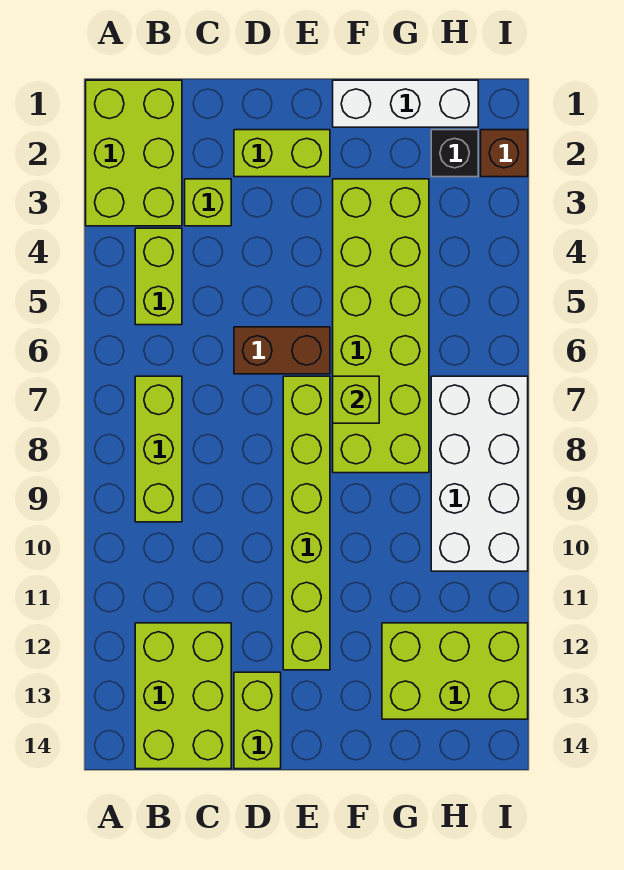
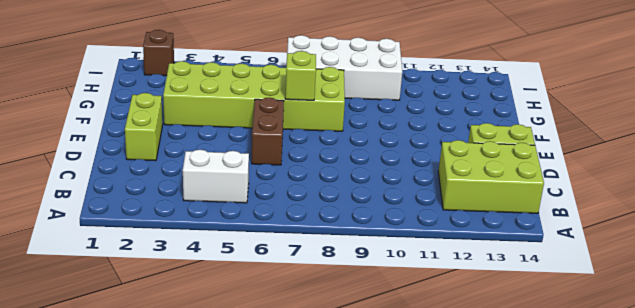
white brick B4:B5 level 1 -> lime brick B4:B5 level 1
none -> lime brick A1:B3 level 1
none -> lime brick B7:B9 level 1
none -> lime brick C3 level 1

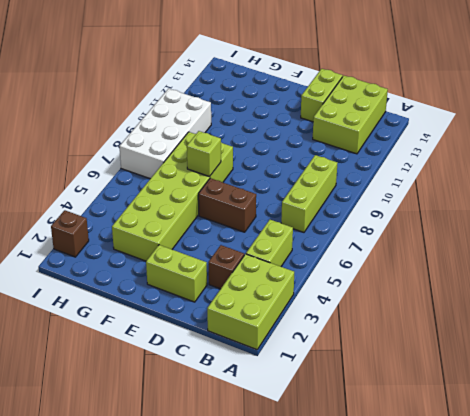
brown brick C3 level 1 -> lime brick C3 level 1
none -> lime brick E7:E12 level 1
none -> white brick F1:H1 level 1
none -> lime brick G12:I13 level 1

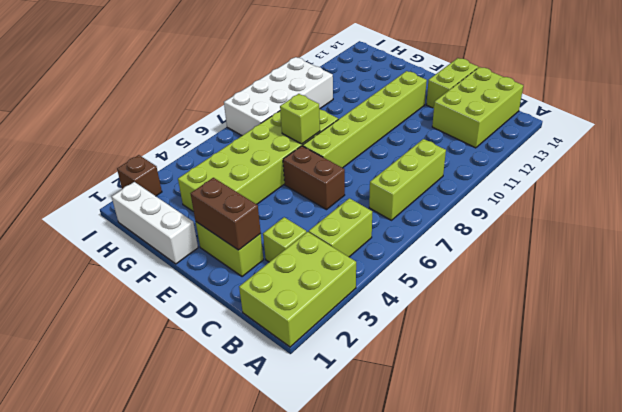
brown brick D2:E2 level 2 -> none
none -> lime brick G12:I13 level 1
none -> black brick H2 level 1

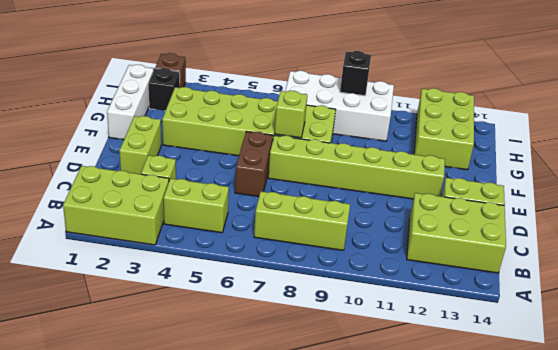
black brick I9 level 2 -> none

